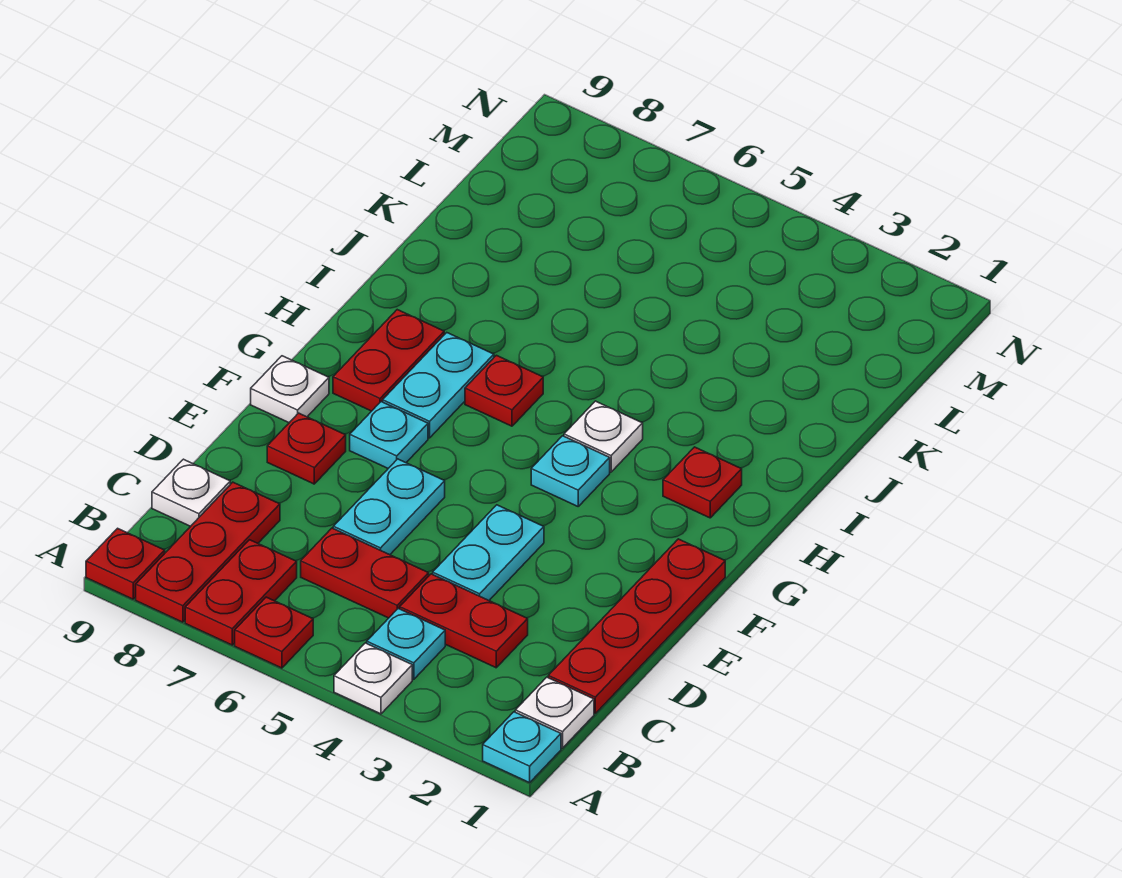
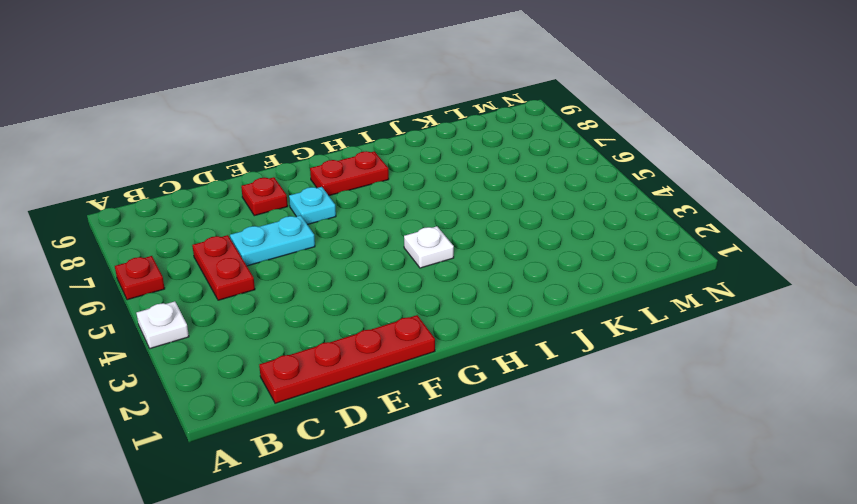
none -> cyan plate A1 level 1
none -> red plate A7:B7 level 1
none -> red plate A8:C8 level 1

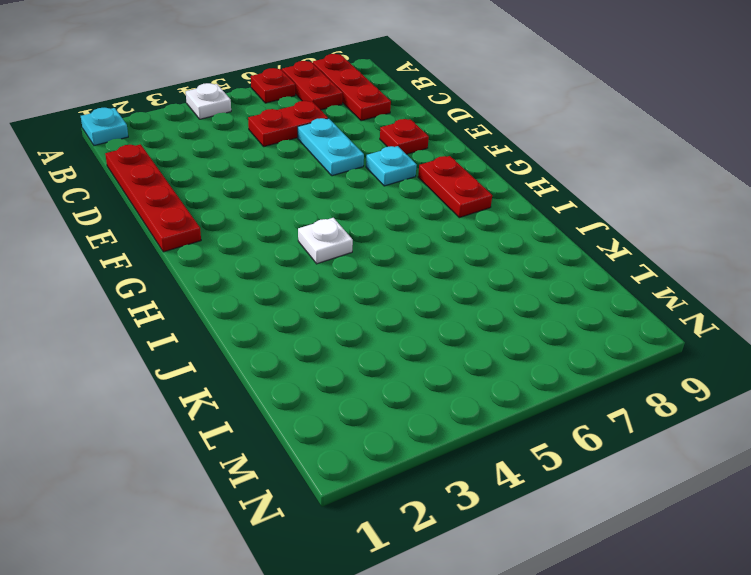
none -> red plate A9 level 1
none -> white plate B1 level 1
none -> cyan plate B4 level 1

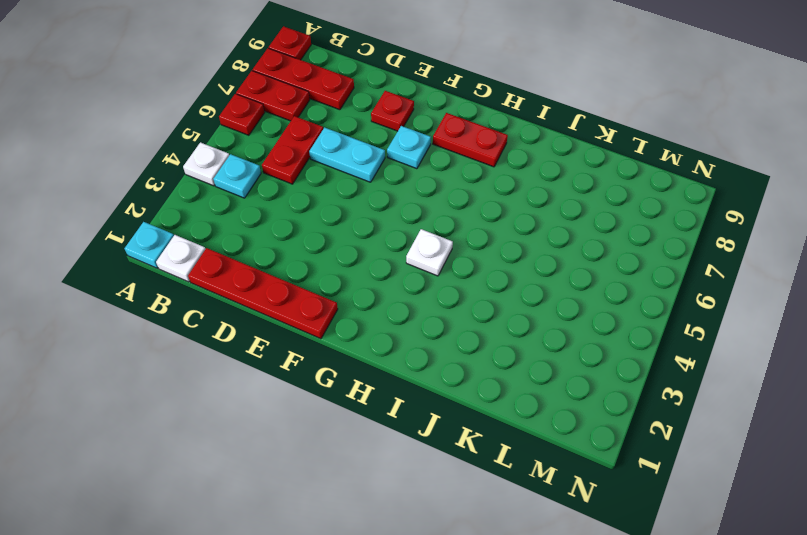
none -> red plate C3:C4 level 1
none -> white plate C9 level 1
none -> cyan plate D4:E4 level 1

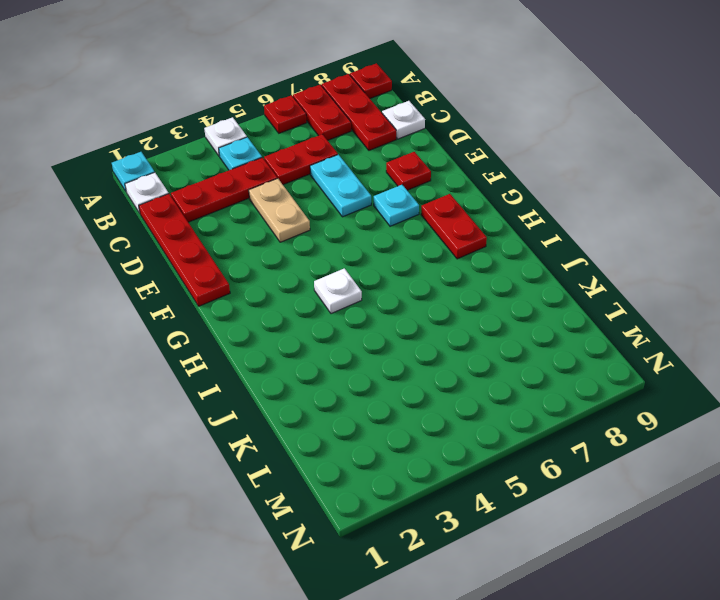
red plate C2:C4 level 1 -> red plate C3:C4 level 1
tan plate D4:E4 level 1 -> cyan plate D4:E4 level 1
none -> white plate F9 level 1
none -> cyan plate G4 level 1
none -> cyan plate G7:H7 level 1

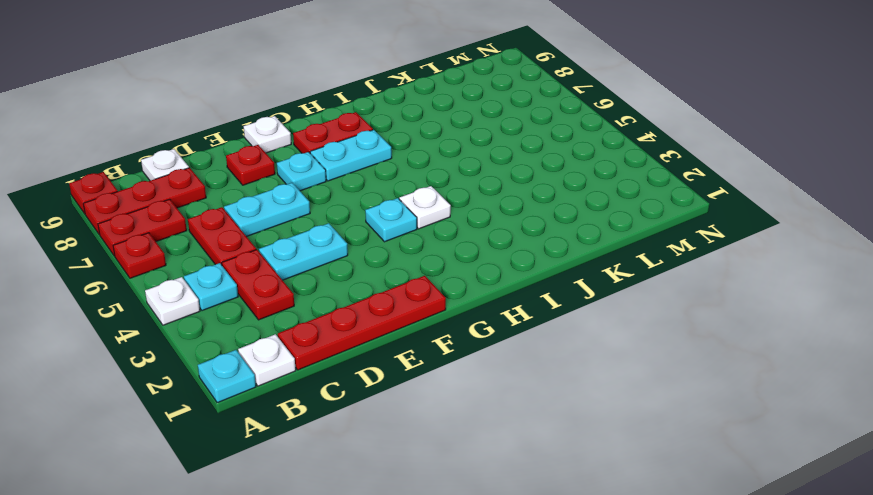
none -> red plate H2 level 1
none -> red plate H6 level 1

